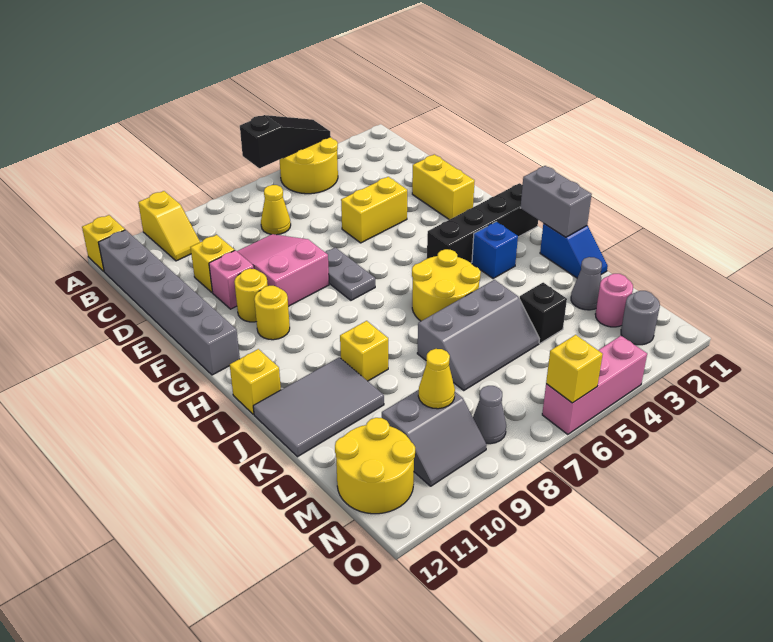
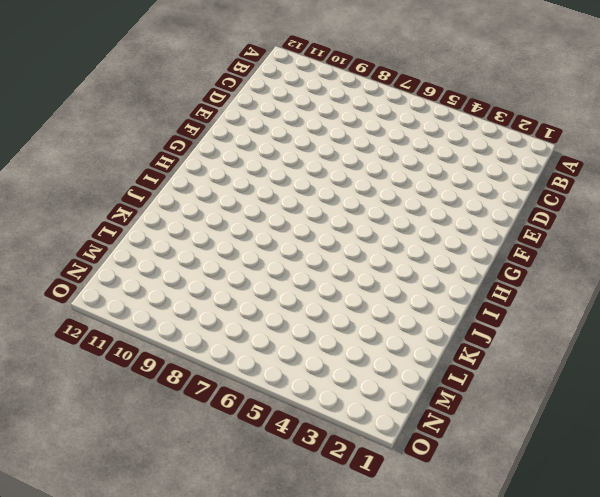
none -> yellow round brick A4:B5 level 1
none -> yellow slope A10:B10 level 1 top A
none -> yellow brick A12 level 1
none -> grey brick B12:G12 level 1

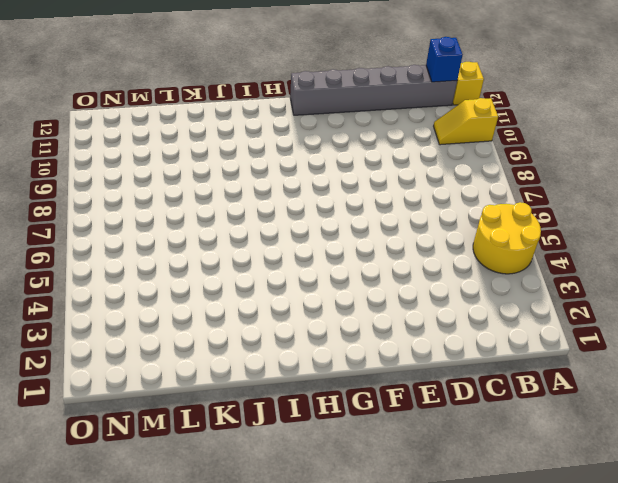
blue brick B12 level 2 -> blue brick I3 level 1
none -> yellow cone C7 level 1
none -> pink slope D8:F9 level 1 top F
none -> yellow brick D10 level 1
none -> yellow brick E2:F2 level 1

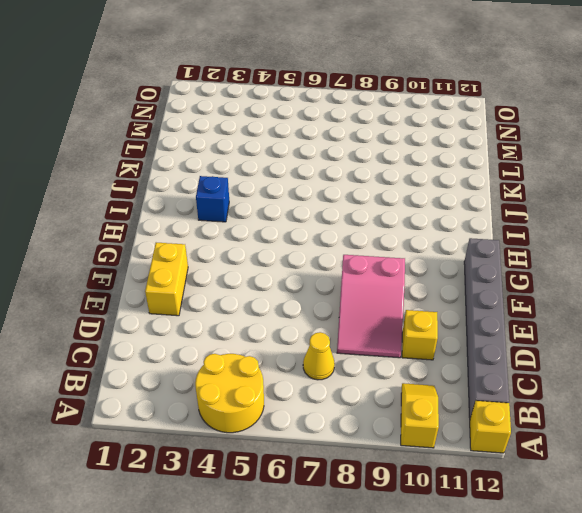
none -> yellow brick E4:E5 level 1
none -> pink brick E10 level 1
none -> grey plate F7:G7 level 1
none -> yellow round brick F10 level 1

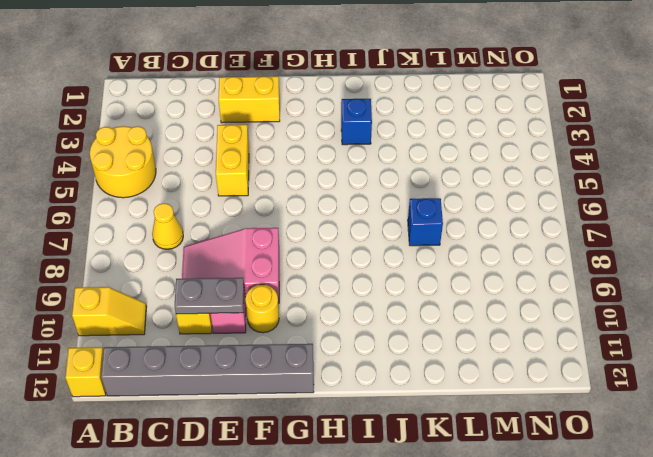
grey plate D10:E10 level 2 -> grey plate F7:G7 level 1
blue brick K7 level 1 -> grey slope K5:L7 level 1 top K
none -> yellow round brick G10 level 1
none -> black brick H1:H4 level 1
none -> yellow round brick I5:J6 level 1
none -> yellow brick I12 level 1

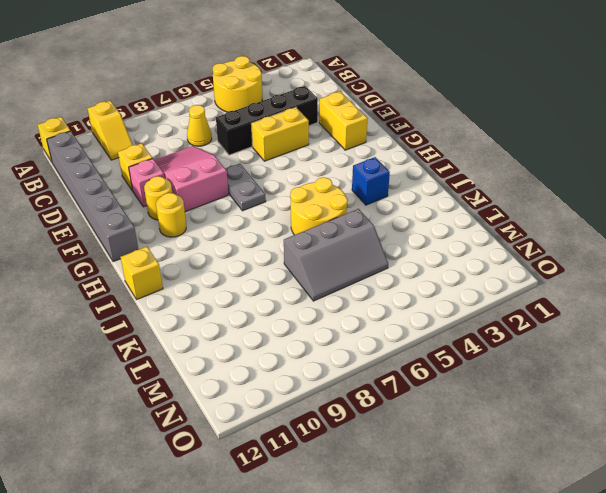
black brick D3:D6 level 1 -> black brick H1:H4 level 1
none -> blue slope J1:K1 level 1 top J
none -> yellow brick J9 level 1
none -> grey tile J10:K12 level 1
none -> grey cone L2 level 1

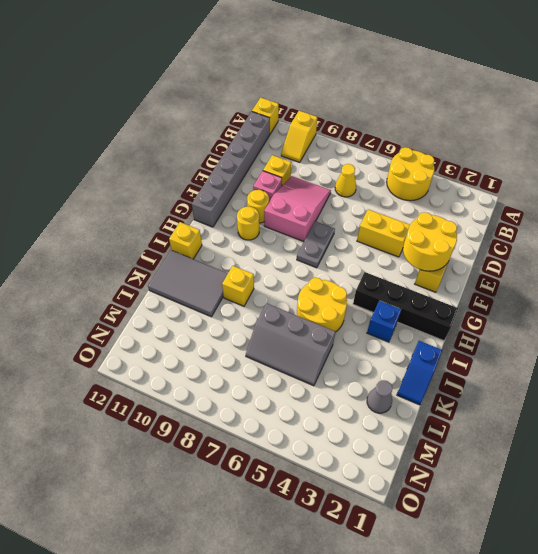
yellow round brick E2:F3 level 2 -> yellow round brick M11:N12 level 1
none -> black brick L4 level 1
none -> pink round brick M2 level 1
none -> grey slope M9:N10 level 1 top M
none -> grey round brick N2 level 1

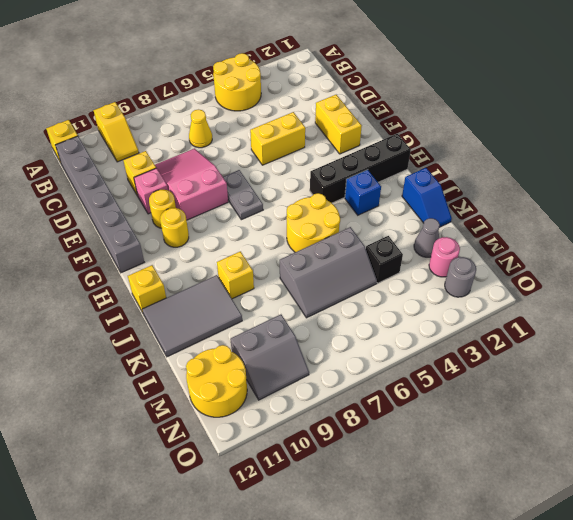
none -> grey cone N8 level 1
none -> pink brick O4:O6 level 1
none -> black slope A4:A6 level 2 top 6
none -> grey brick I1:J1 level 2

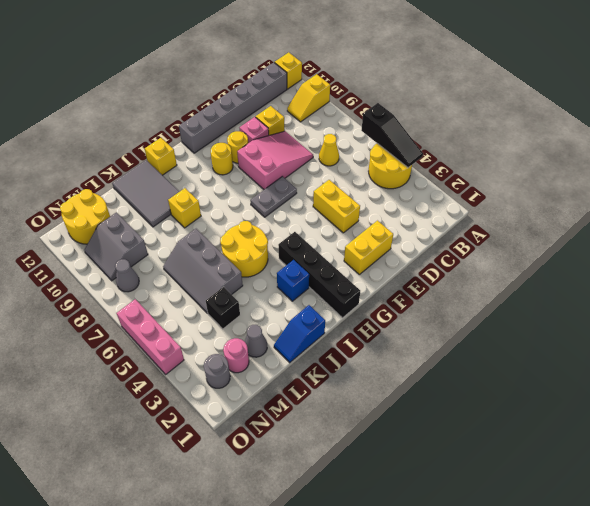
none -> grey brick I1:J1 level 2
none -> yellow cone M9 level 2
none -> yellow brick O6 level 2

